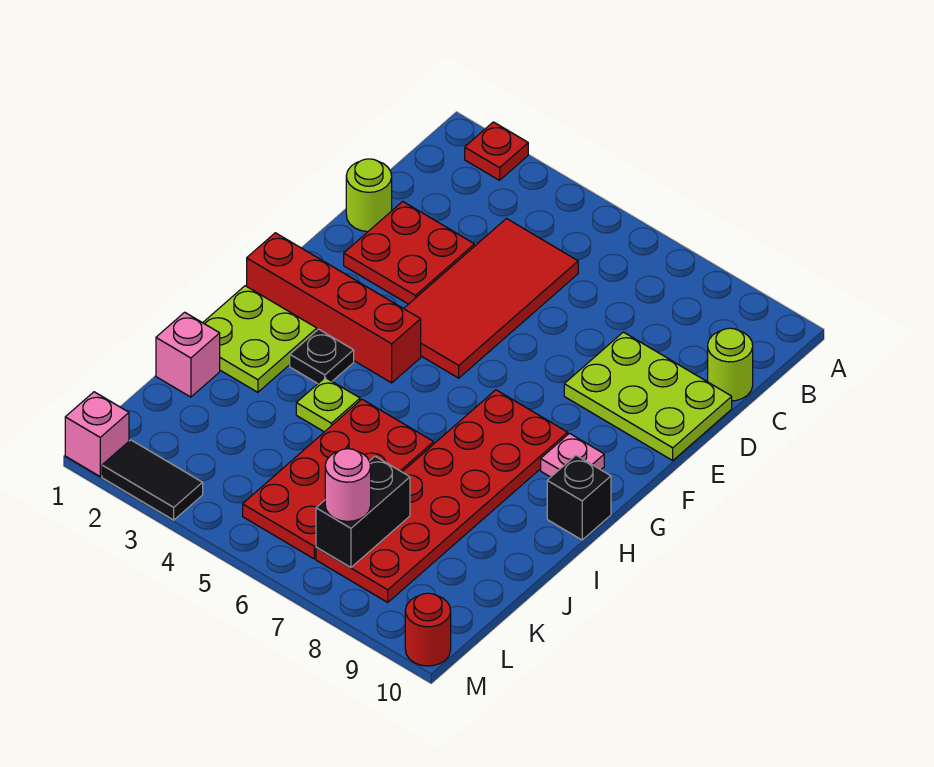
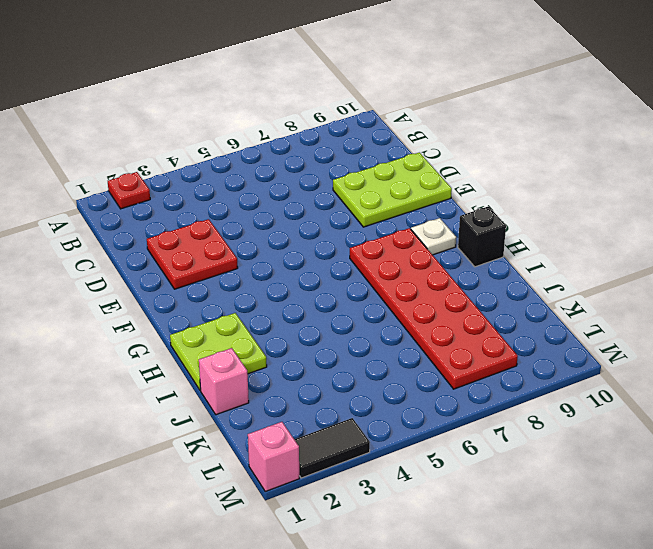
white plate G9 level 1 -> pink plate G9 level 1
none -> red tile C4:F5 level 1
none -> lime round brick C10 level 1
none -> lime round brick D1 level 1

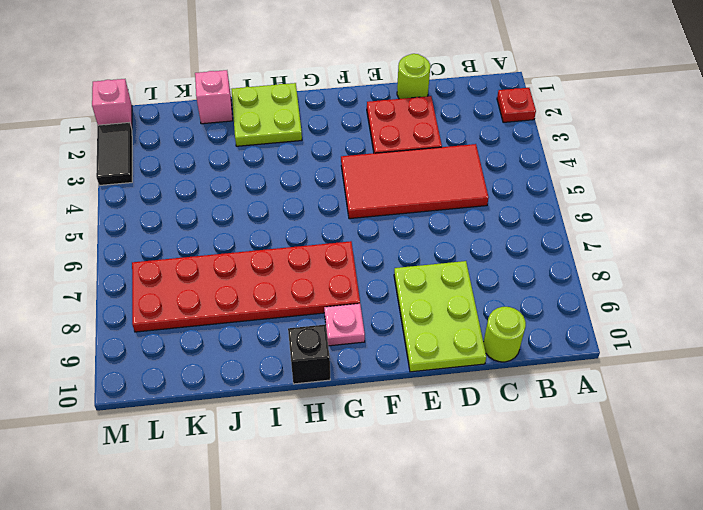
none -> red brick G1:G4 level 1
none -> black plate H3 level 1
none -> lime plate I4 level 1

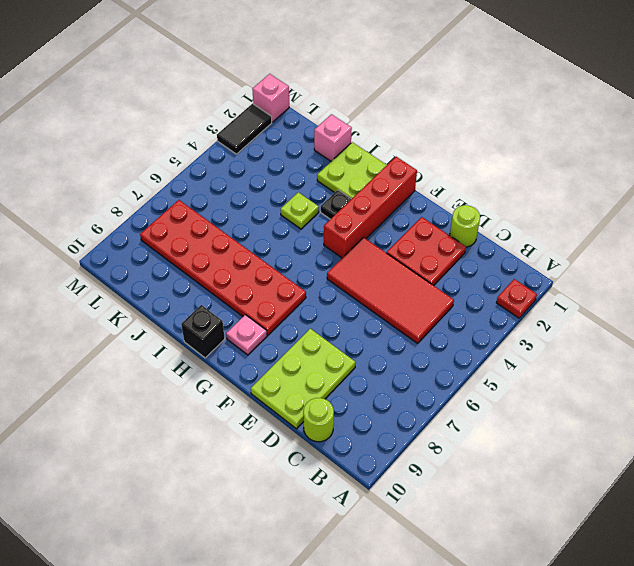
none -> red plate I5:L6 level 1
none -> red round brick M10 level 1
none -> black brick K7:L7 level 2

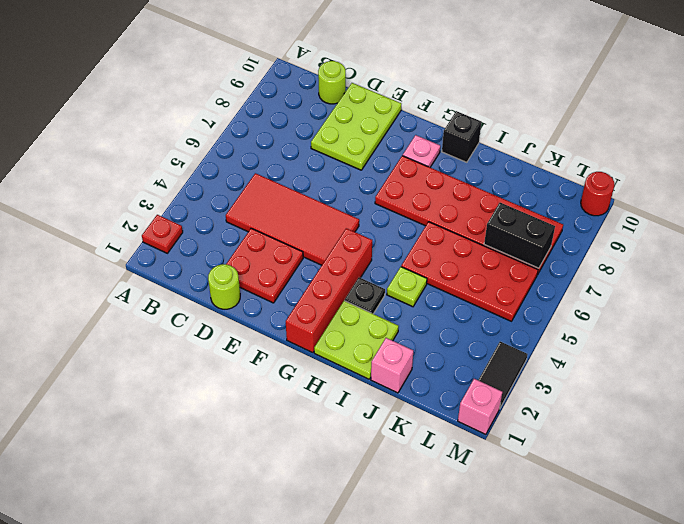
none -> pink round brick L7 level 3

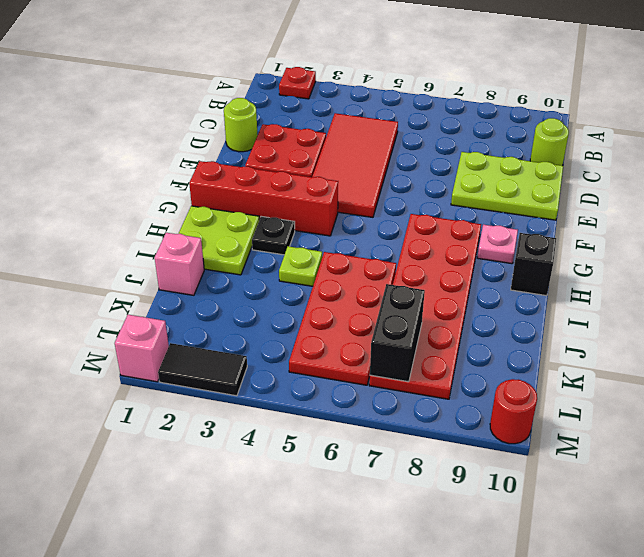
none -> pink round brick L7 level 3

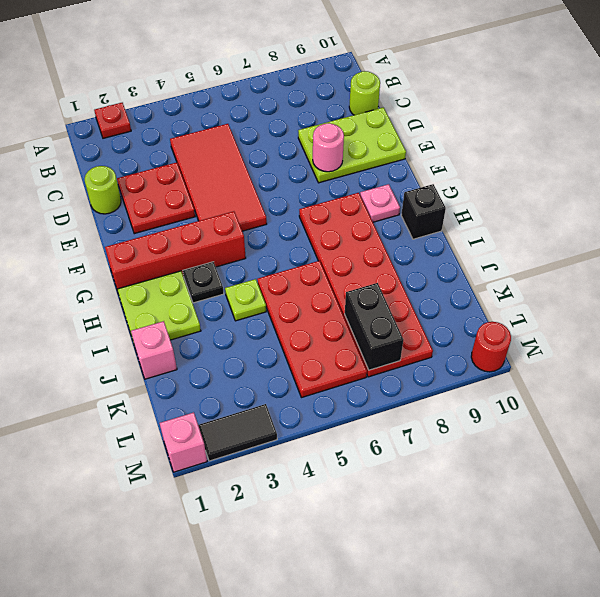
pink round brick E8 level 2 -> pink round brick L7 level 3

